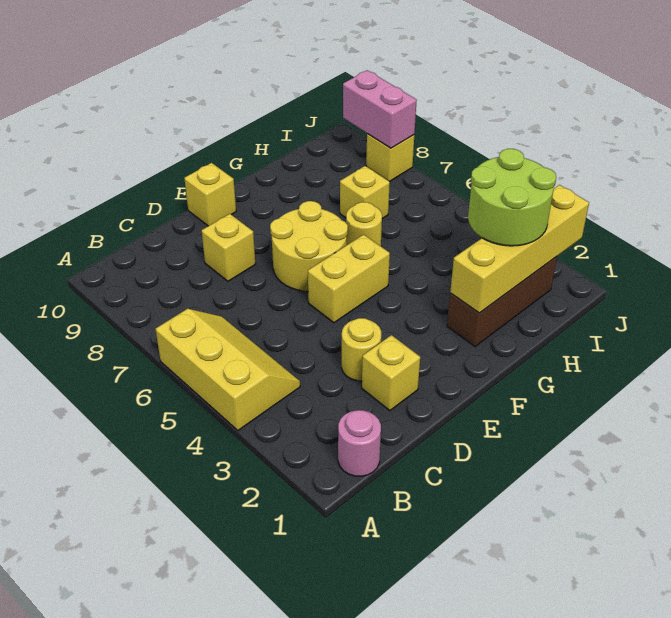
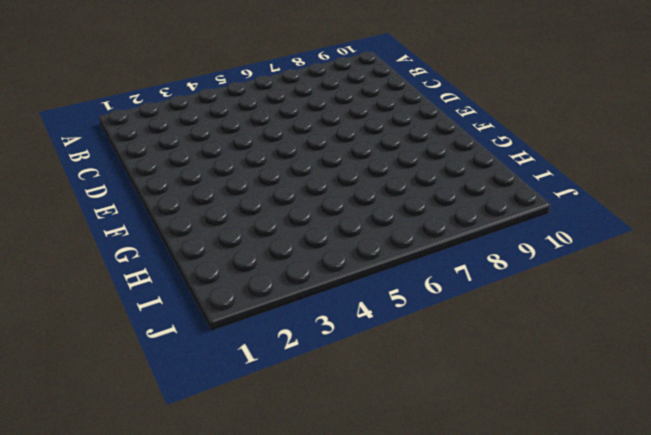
none -> yellow slope A4:B6 level 1 top A
none -> pink round brick B1 level 1
none -> yellow brick D2 level 1

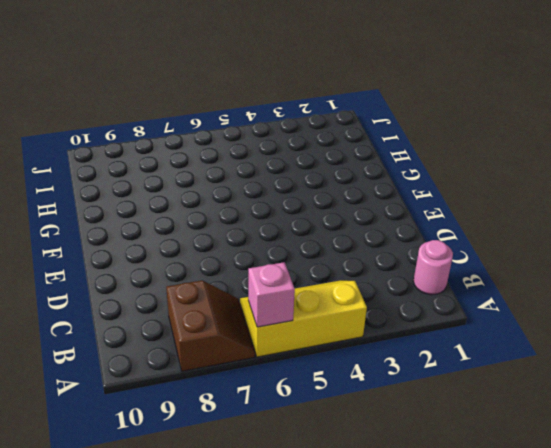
pink brick A6 level 2 -> none
brown slope A7:B8 level 1 top 8 -> none
none -> yellow brick D2 level 1
none -> yellow round brick D3 level 1
none -> yellow brick D8 level 1

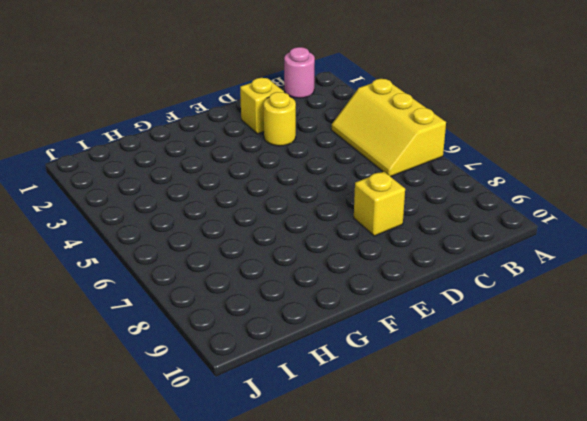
none -> yellow brick E5:F5 level 1
none -> yellow round brick E6:F7 level 1
none -> yellow brick E10 level 1

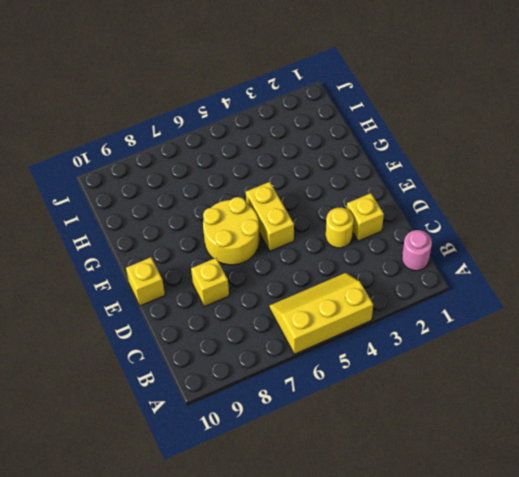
none -> brown brick G2:I2 level 1
none -> yellow round brick G6 level 1
none -> yellow brick H7 level 1

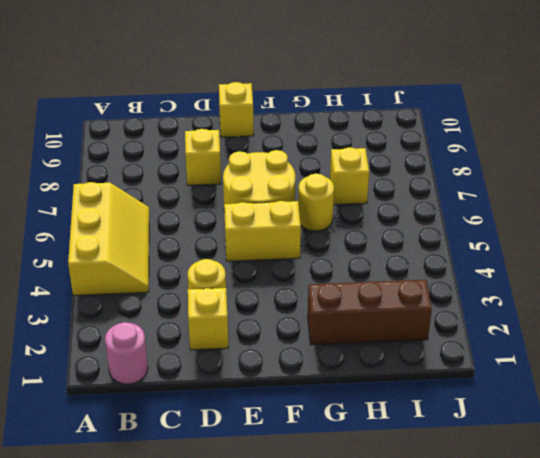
none -> yellow brick J8 level 1
none -> yellow brick G2:J2 level 2
none -> pink brick J8:J9 level 2

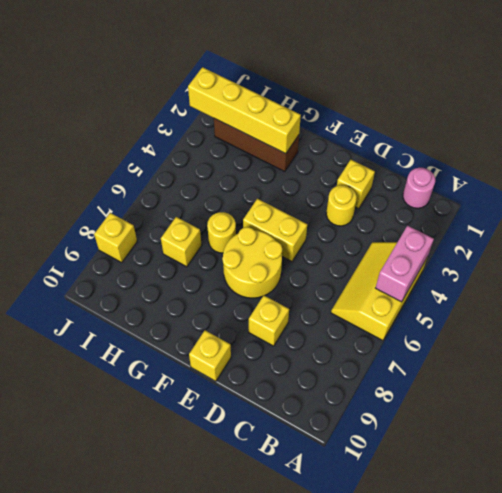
pink brick A4:A5 level 2 -> pink brick J8:J9 level 2
none -> lime round brick H2:I3 level 3

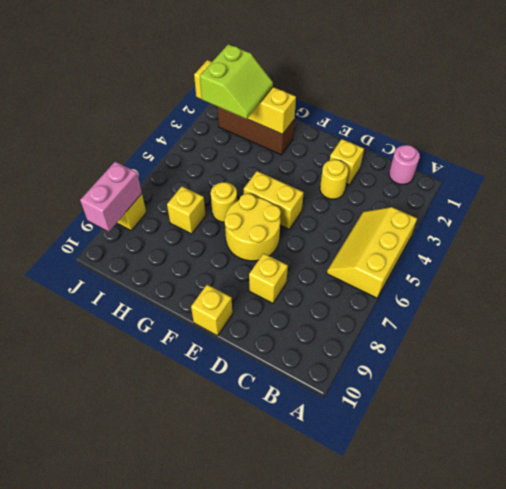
lime slope H2:I3 level 3 top I -> lime round brick H2:I3 level 3

